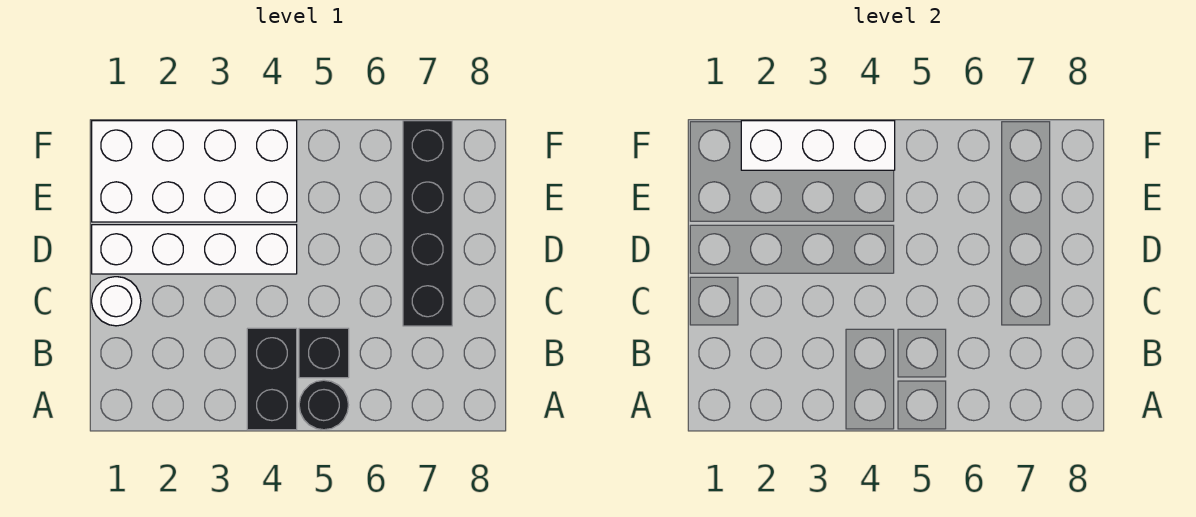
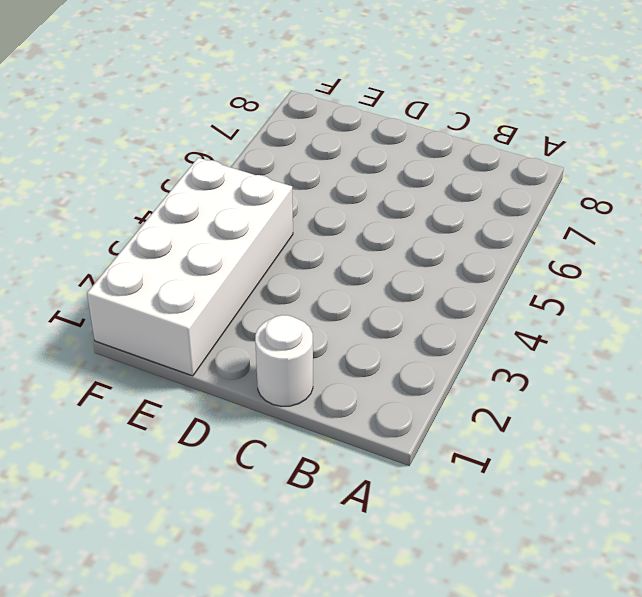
none -> black brick A4:B4 level 1
none -> black round brick A5 level 1

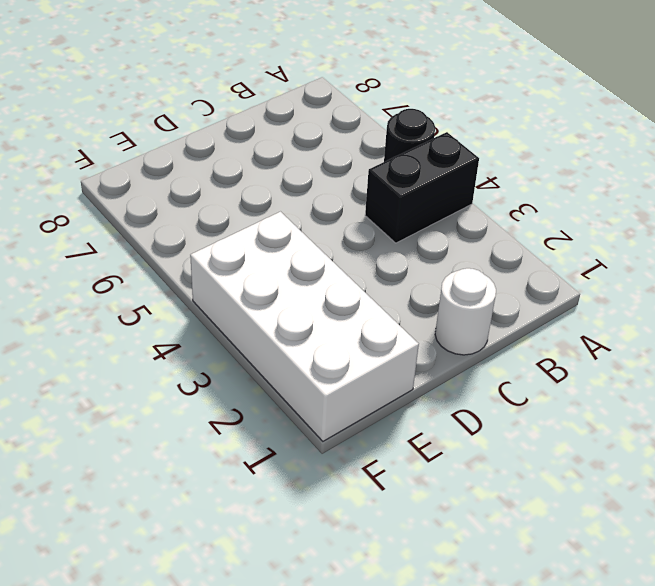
none -> black brick B5 level 1
none -> black brick C7:F7 level 1

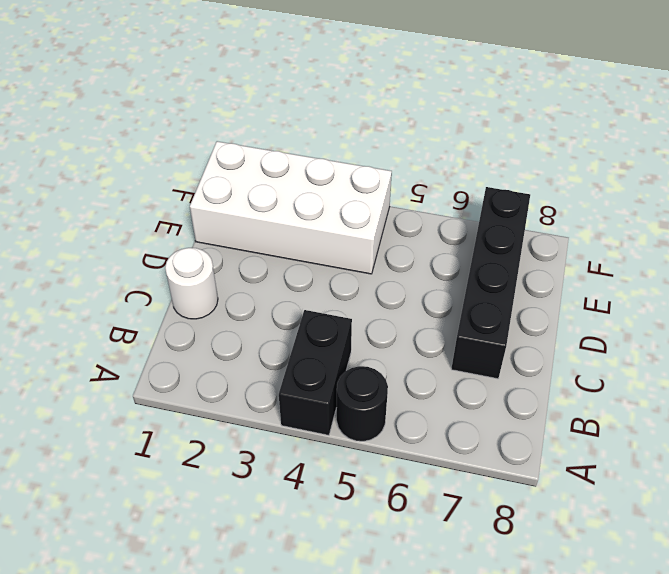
none -> black brick B5 level 1
none -> white brick D1:D4 level 1

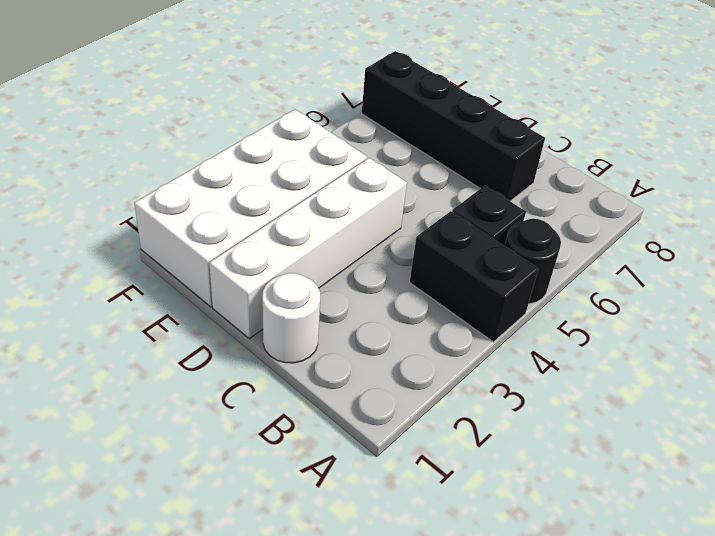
none -> white brick F2:F4 level 2

